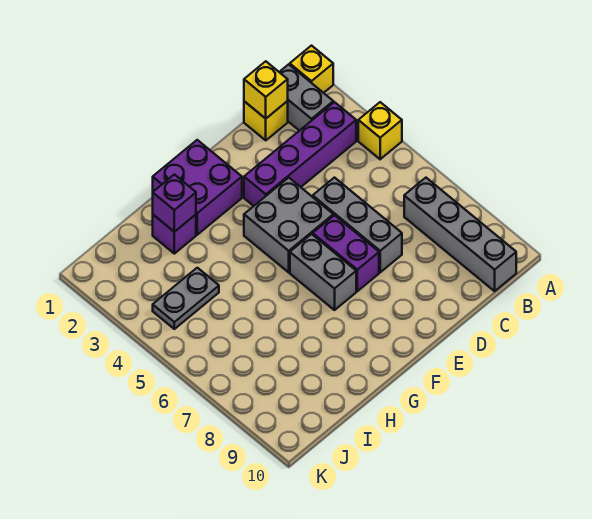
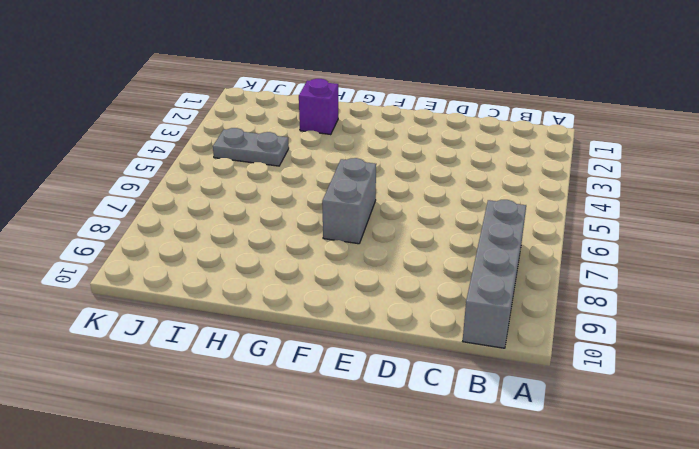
none -> yellow brick A1 level 1
none -> yellow brick A4 level 1
none -> grey brick B1:B2 level 1

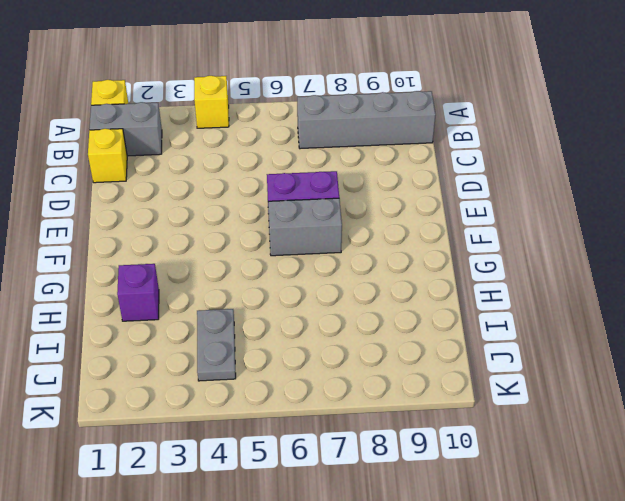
none -> purple brick B3:E3 level 1
none -> grey brick D5:D7 level 1
none -> grey brick E4:F5 level 1

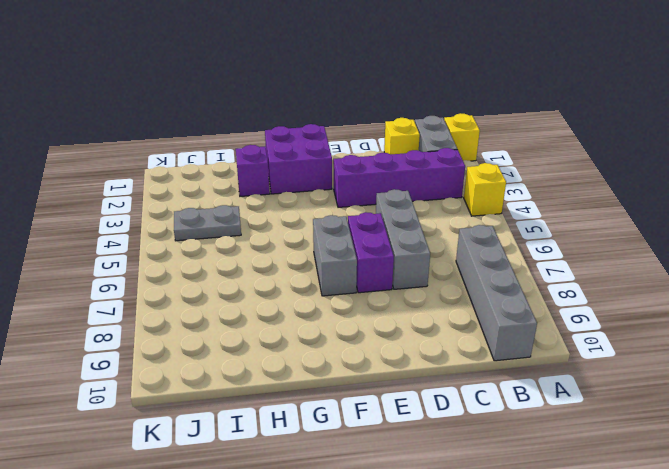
none -> grey brick E4:F5 level 1
none -> yellow brick C1 level 2
none -> purple brick H2 level 2

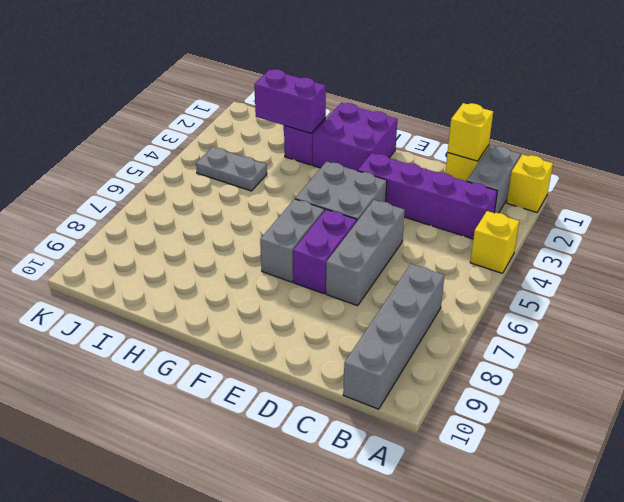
purple brick H2:I2 level 2 -> purple brick H2 level 2

